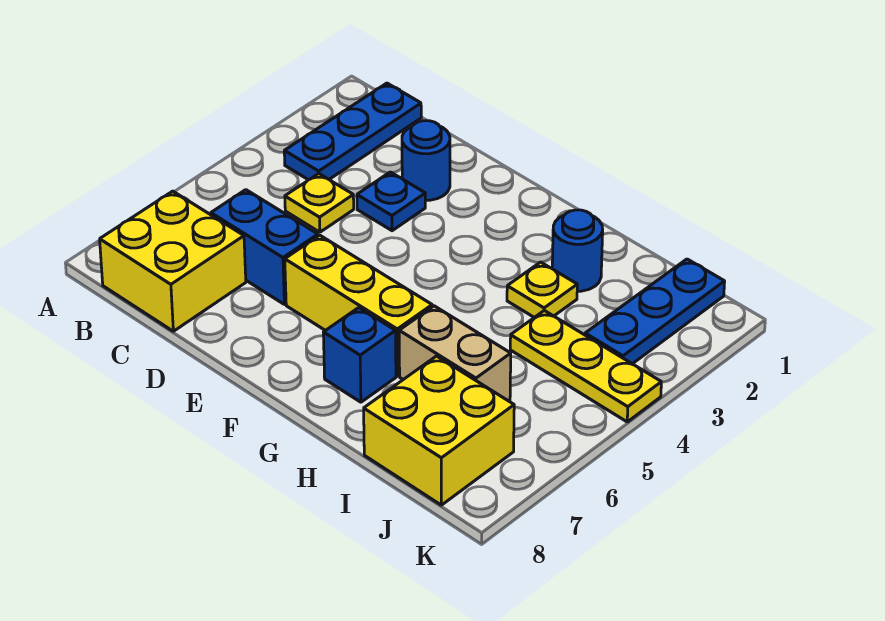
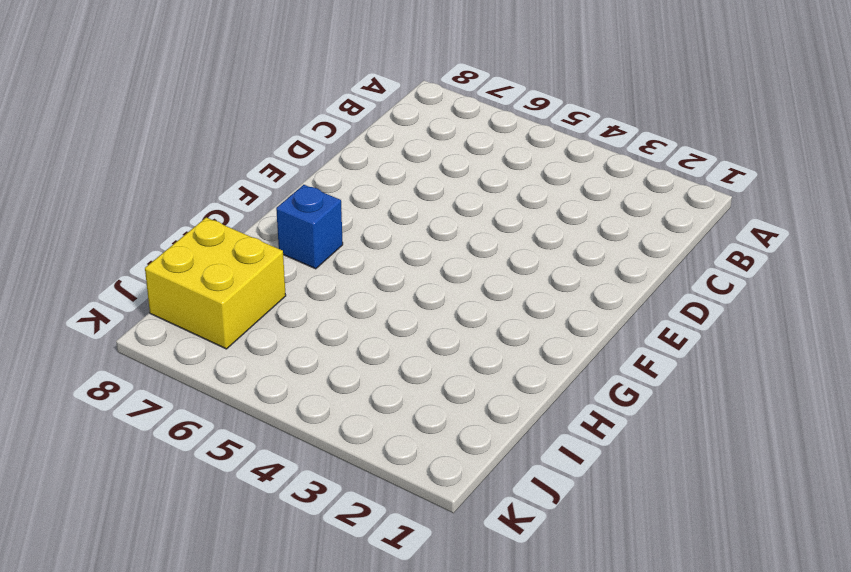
none -> blue plate B1:B3 level 1
none -> yellow brick B7:C8 level 1
none -> yellow plate C4 level 1

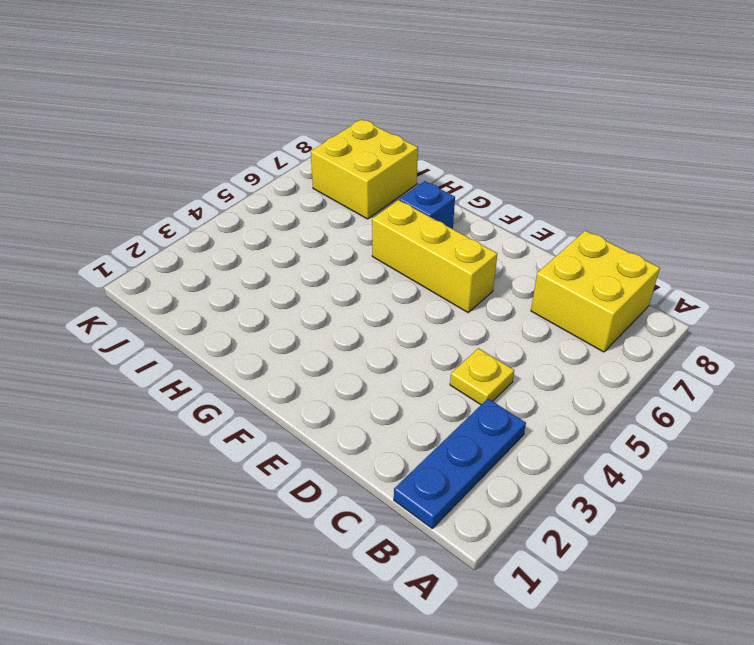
none -> blue brick C6:D6 level 1
none -> blue round brick D2 level 1
none -> blue plate D3 level 1

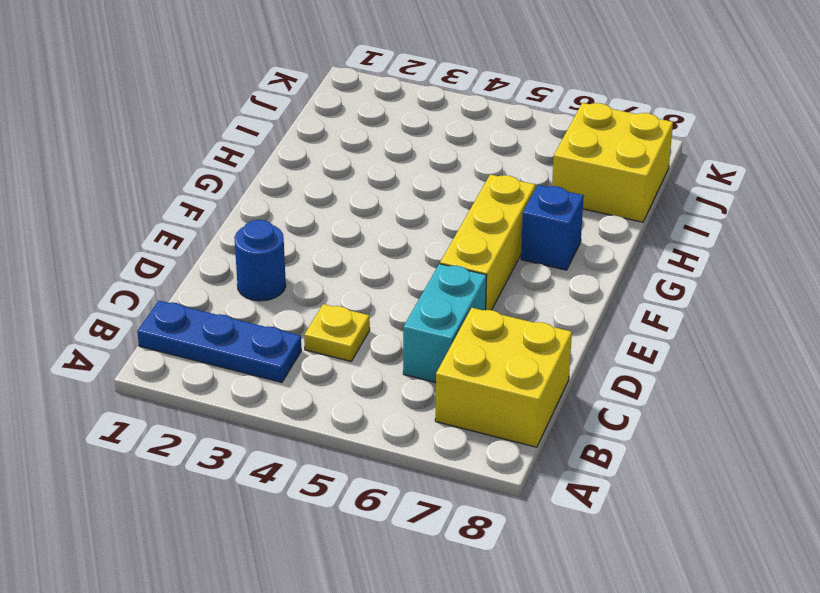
cyan brick C6:D6 level 1 -> blue brick C6:D6 level 1
none -> blue plate D3 level 1
none -> blue round brick H2 level 1
none -> yellow plate H3 level 1

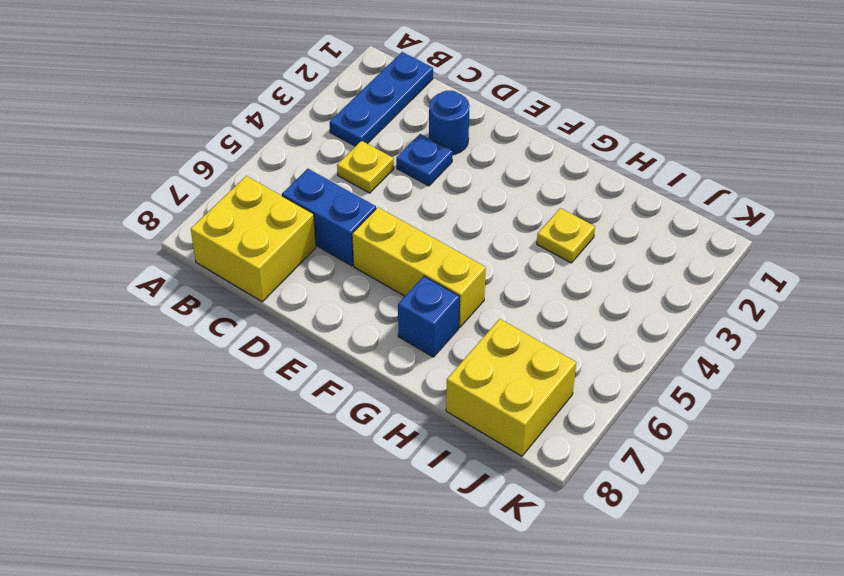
none -> blue round brick H2 level 1
none -> tan brick H6:I6 level 1
none -> yellow plate I4:K4 level 1

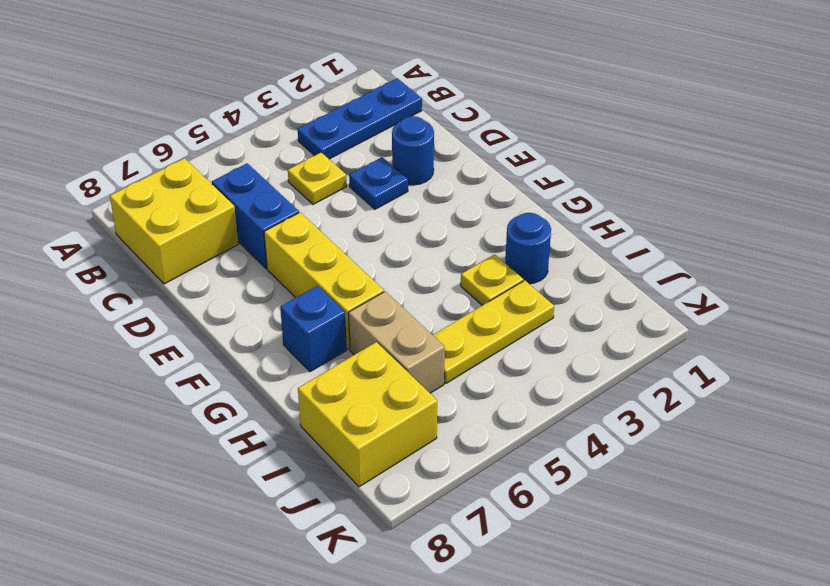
yellow plate I3:I5 level 1 -> yellow plate I4:K4 level 1
none -> blue plate J1:J3 level 1

